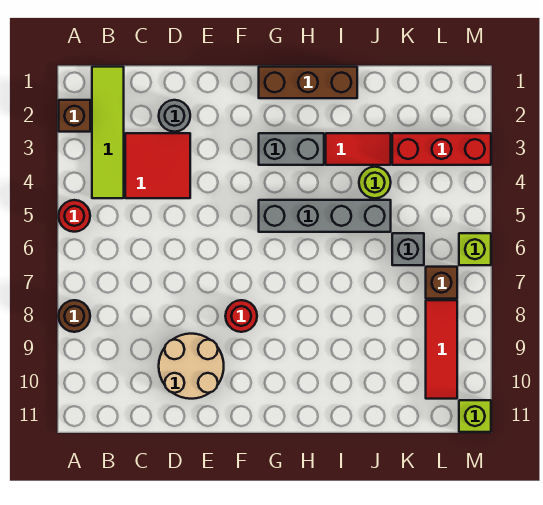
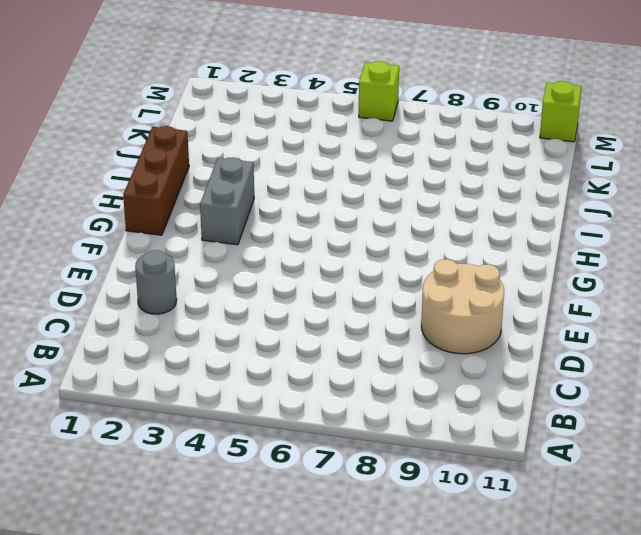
none -> brown brick A2 level 1
none -> red round brick A5 level 1
none -> brown round brick A8 level 1

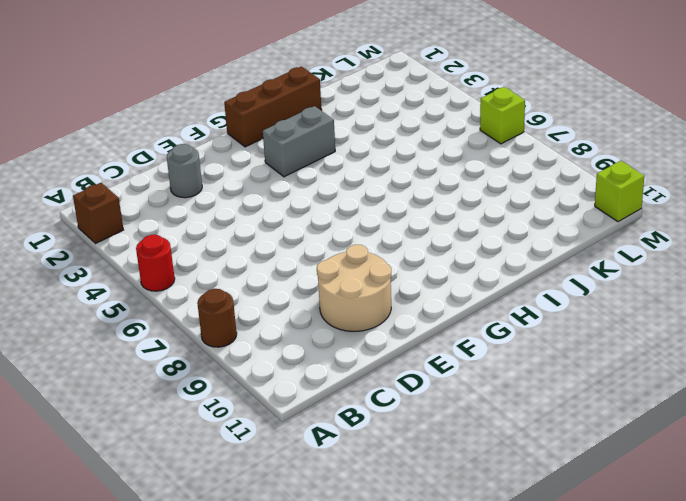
none -> lime tile B1:B4 level 1
none -> red tile C3:D4 level 1
none -> red round brick F8 level 1

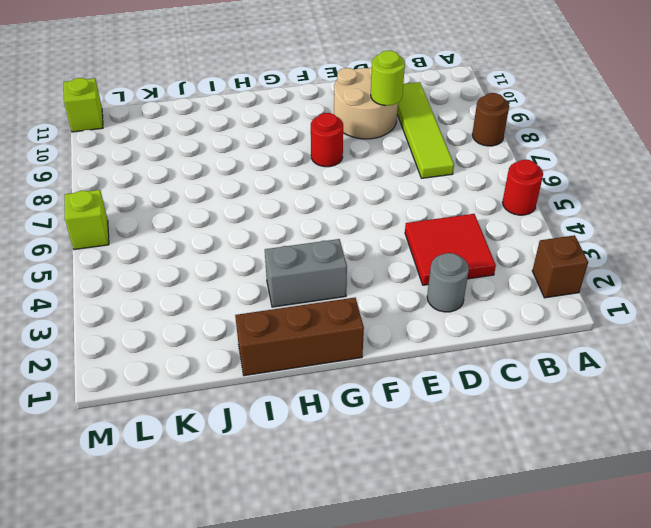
lime tile C7:C10 level 1 -> lime tile B1:B4 level 1
lime round brick D9 level 2 -> lime round brick J4 level 1
none -> grey brick G5:J5 level 1
none -> red tile I3:J3 level 1
none -> red brick K3:M3 level 1

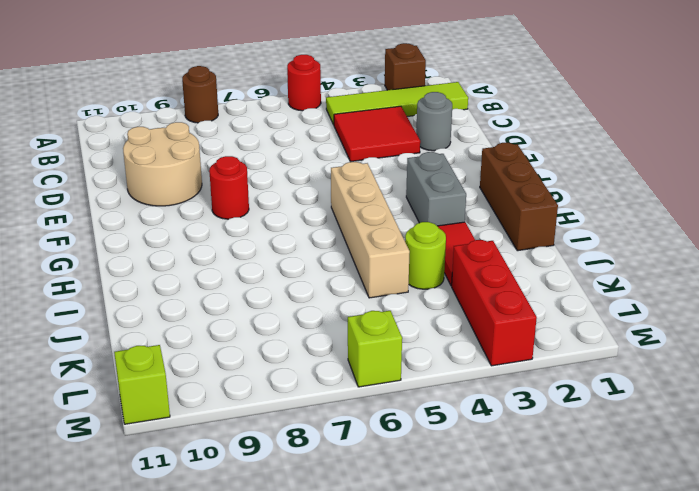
tan brick G5:J5 level 1 -> grey brick G5:J5 level 1
none -> grey brick K6 level 1
none -> brown brick L7 level 1
none -> red tile L8:L10 level 1

